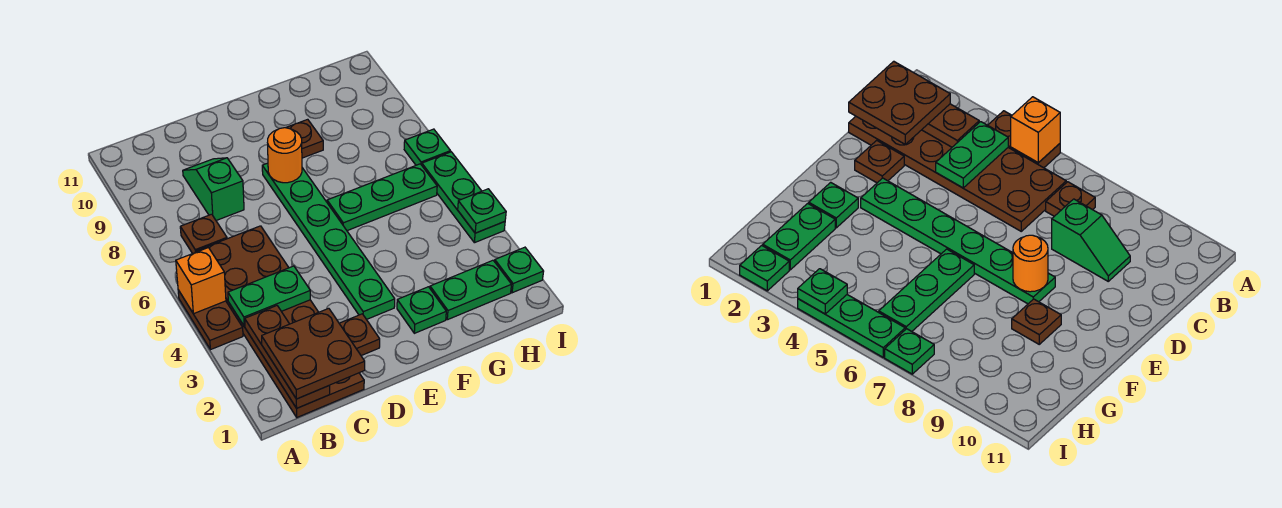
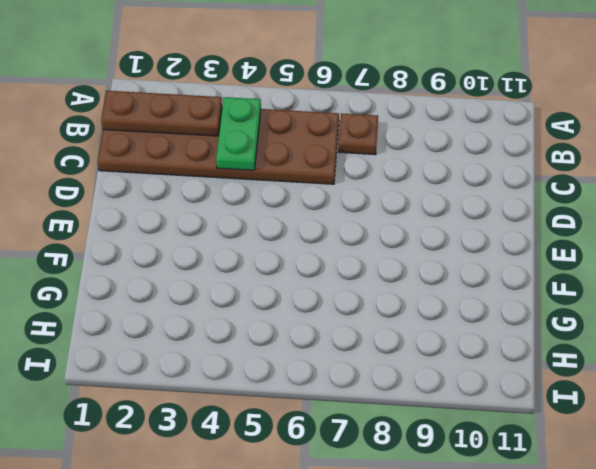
none -> brown plate A4:A5 level 1
none -> green slope C8:C9 level 1 top 8
none -> brown plate D2 level 1

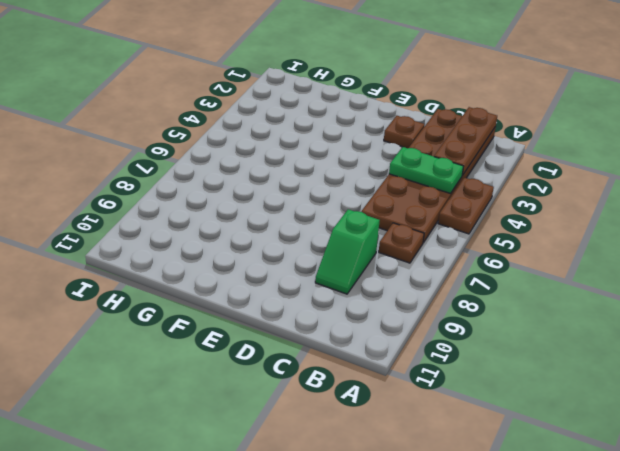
none -> green plate E3:E8 level 1
none -> green plate F2 level 1
none -> green plate F6:H6 level 1

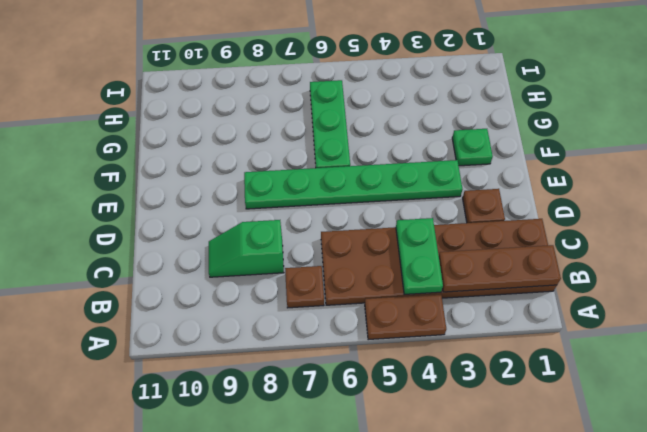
none -> brown plate F9 level 1
none -> green plate G2:H2 level 1
none -> green plate I2 level 1

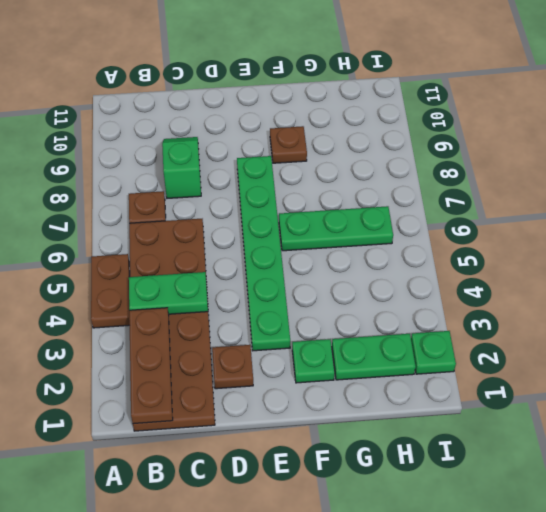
none -> green plate I4:I6 level 1
none -> green plate I7 level 1
none -> orange brick A5 level 2

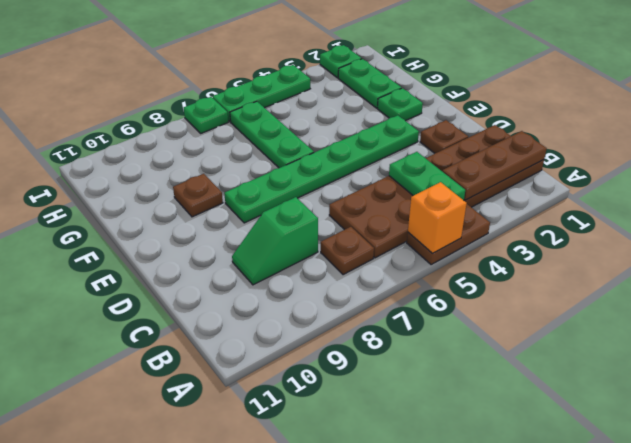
none -> orange round brick E8 level 2
none -> green plate I4 level 2
none -> brown plate B1:C2 level 3

